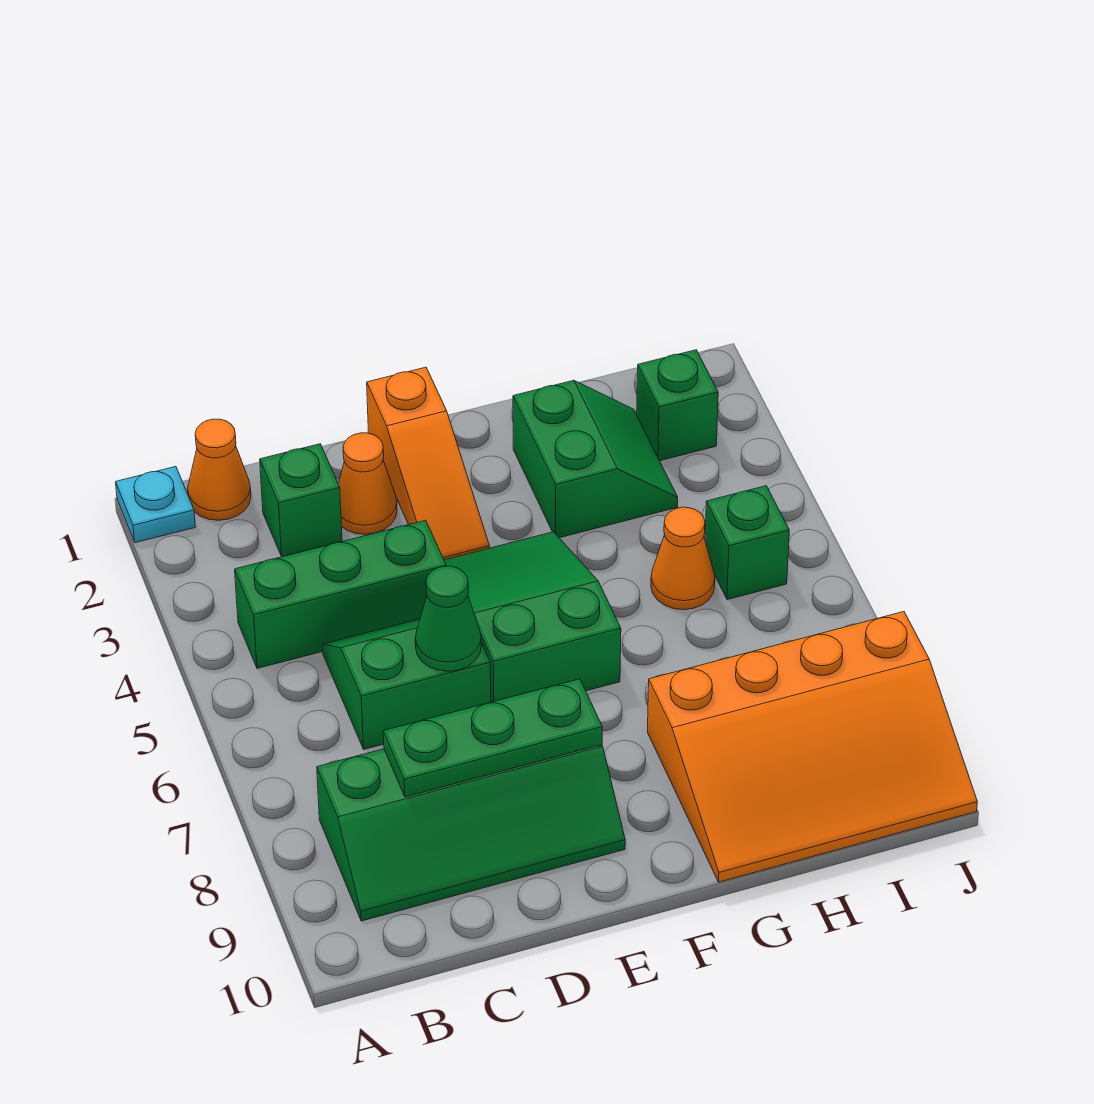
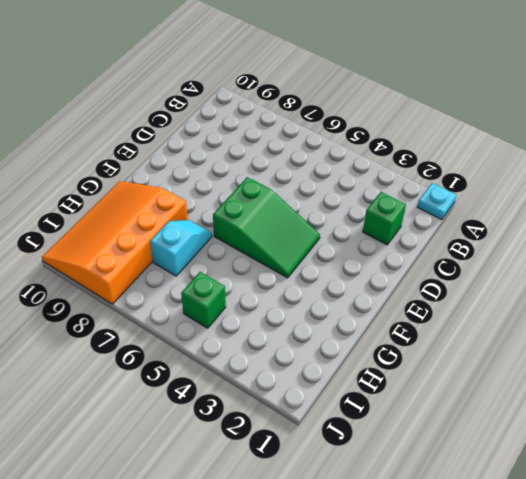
cyan slope G7:H7 level 1 top H -> none
none -> orange cone B1 level 1
none -> green brick B4:D4 level 1
none -> green slope B8:E9 level 1 top 8

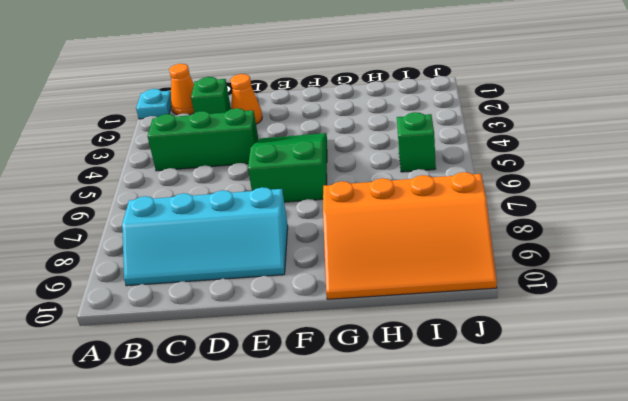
cyan slope B8:E9 level 1 top 8 -> green slope B8:E9 level 1 top 8
none -> green slope C5:D6 level 1 top 6
none -> orange slope E1:E3 level 1 top 1
none -> green slope G2:H3 level 1 top G

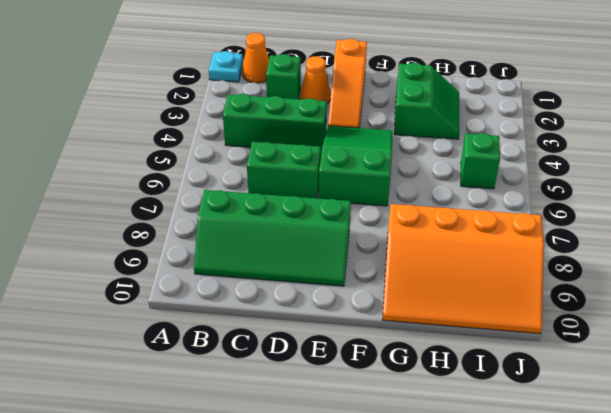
none -> orange cone H5 level 1
none -> green brick I2 level 1
none -> green plate C8:E8 level 2

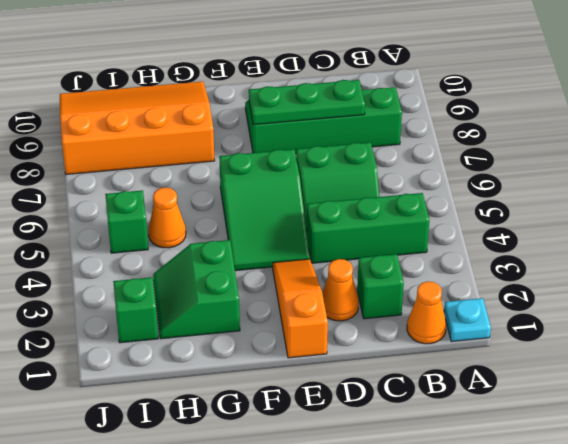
none -> green cone D6 level 2

